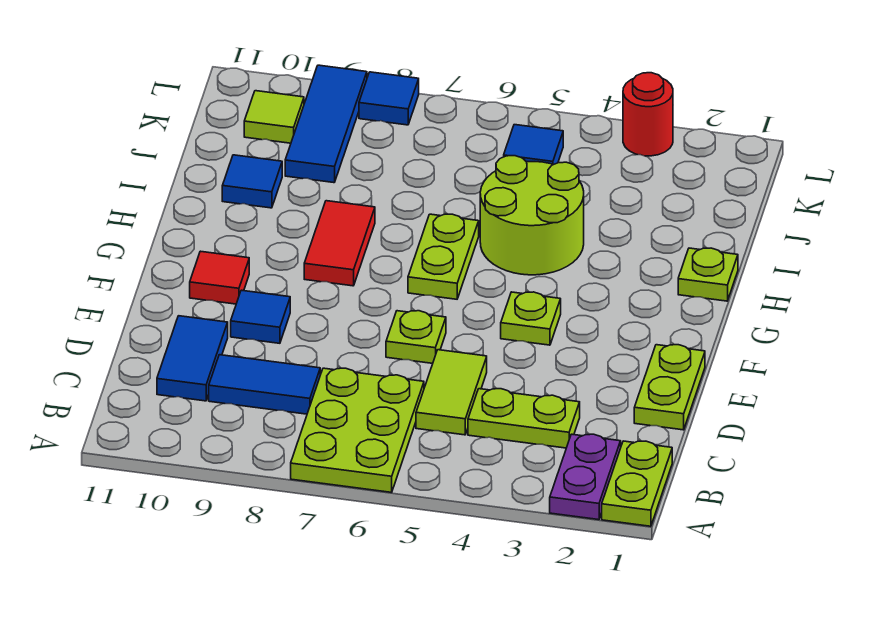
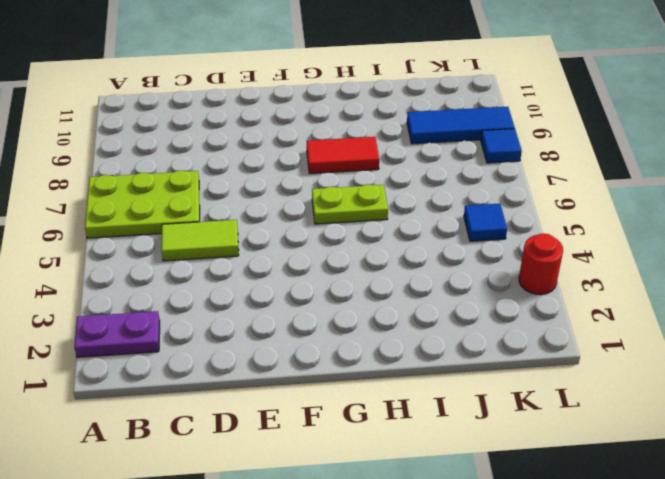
none -> lime plate A1:B1 level 1
none -> lime plate C3:C4 level 1
none -> blue tile C8:C9 level 1

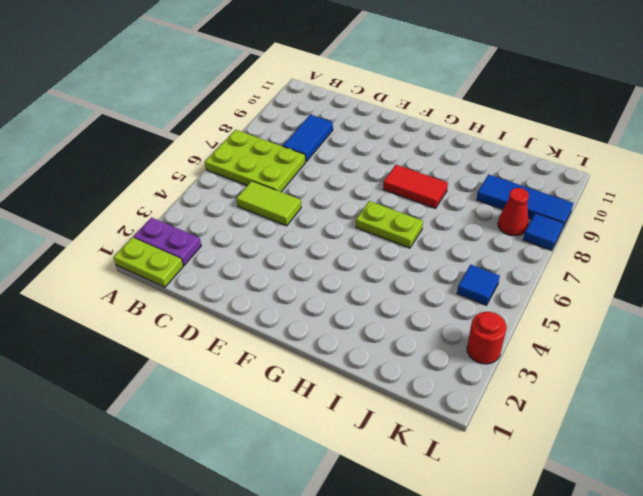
red cone K8 level 1 -> none
none -> lime plate C3:C4 level 1
none -> blue tile C10:D10 level 1
none -> lime plate D1:E1 level 1

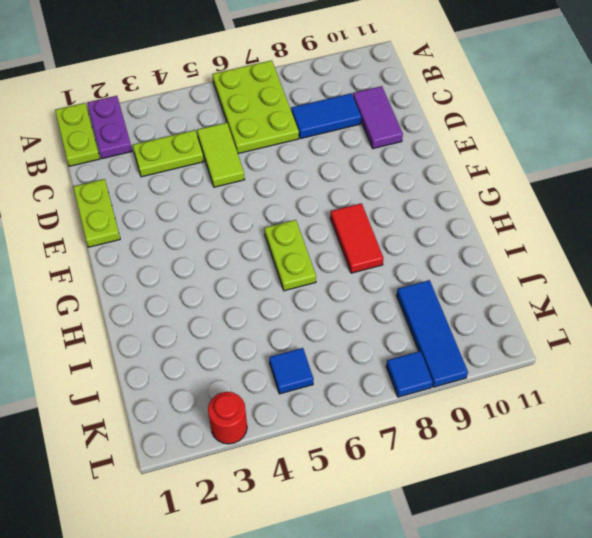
purple tile C10:D10 level 1 -> blue tile C10:D10 level 1
none -> lime plate E6 level 1
none -> blue tile E9 level 1
none -> lime plate F4 level 1

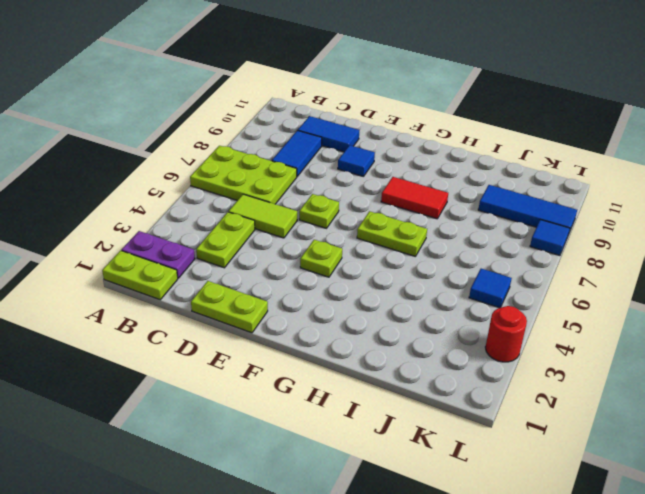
none -> red tile F10 level 1
none -> lime plate H1 level 1
none -> lime round brick H4:I5 level 1

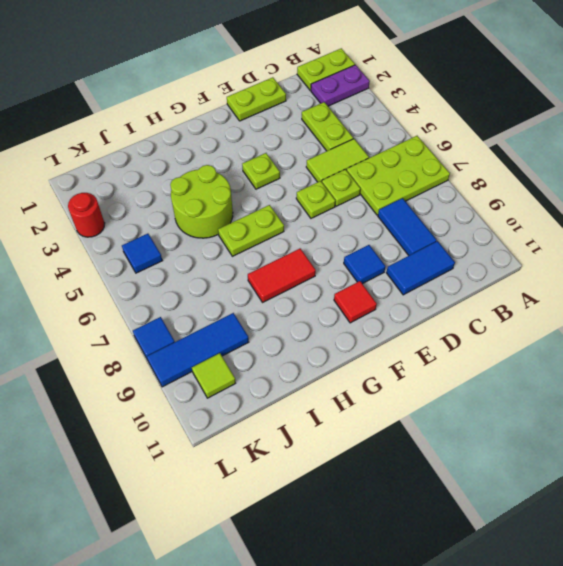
lime plate D6 level 1 -> lime plate H1 level 1
none -> blue tile I10 level 1

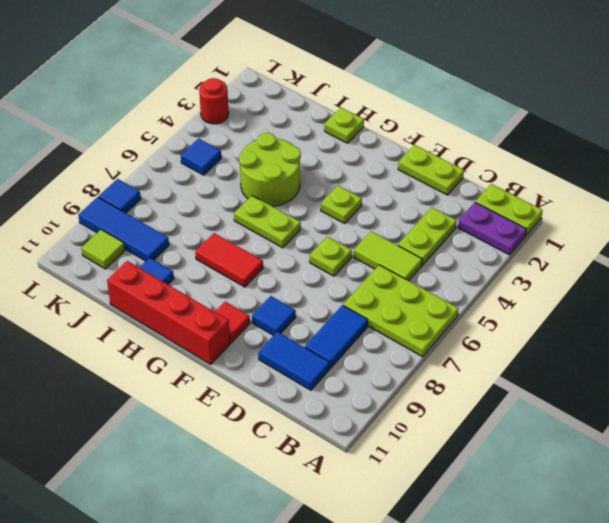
red brick F11:I11 level 1 -> none

